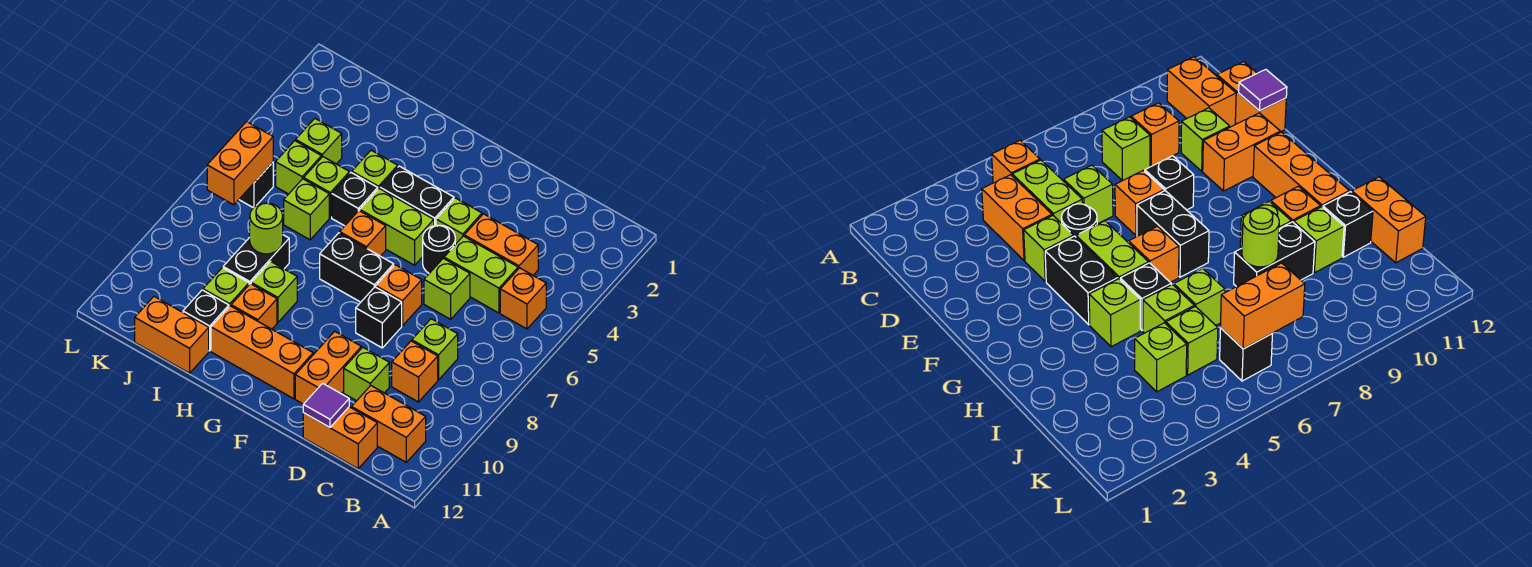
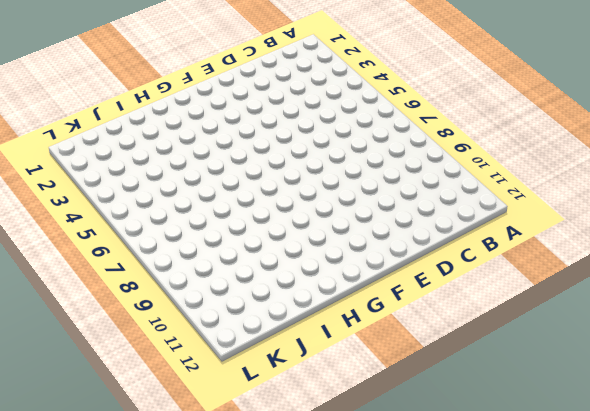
none -> orange brick B5 level 1
none -> orange brick B11:C11 level 1
none -> orange brick C4:D4 level 1
none -> lime brick C5:D5 level 1

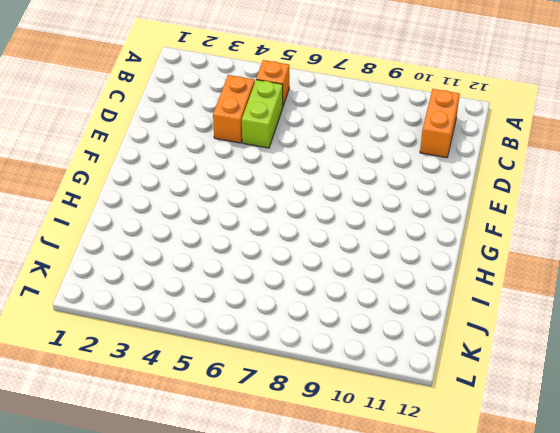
none -> lime brick C8 level 1
none -> orange brick C9 level 1
none -> orange brick C12:D12 level 1
none -> lime brick D6 level 1

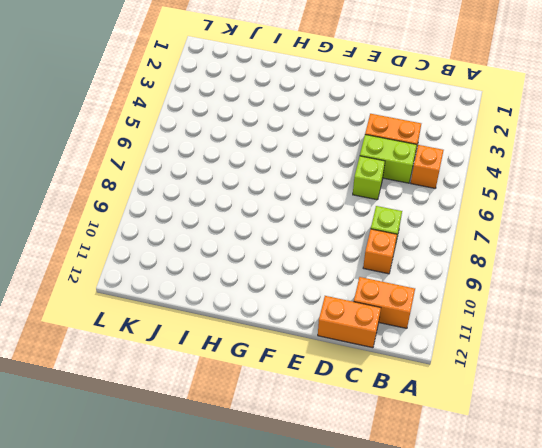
none -> lime brick D10 level 1
none -> lime brick E4 level 1
none -> black round brick E5 level 1
none -> orange brick E7 level 1

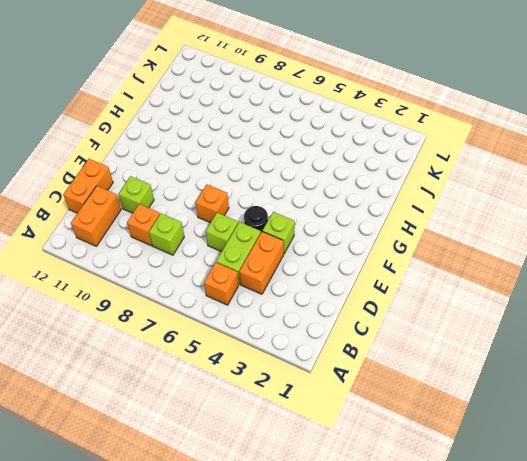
none -> black brick E8 level 1
none -> orange brick E10:E11 level 1
none -> black brick F4:G4 level 1
none -> lime brick F5:G5 level 1

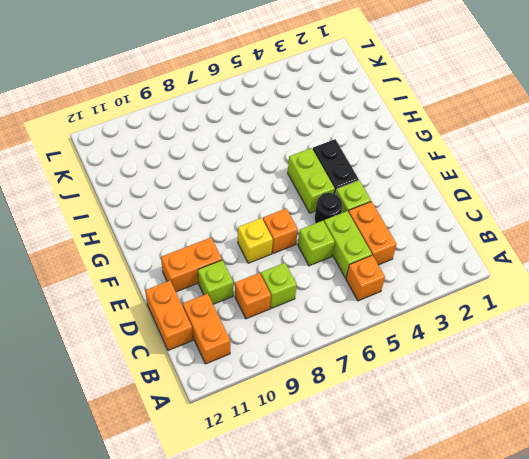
yellow brick E8 level 1 -> black brick E8 level 1
none -> black brick F7:G7 level 1
none -> orange brick F11:H11 level 1
none -> orange brick G6 level 1
none -> lime brick H4 level 1

